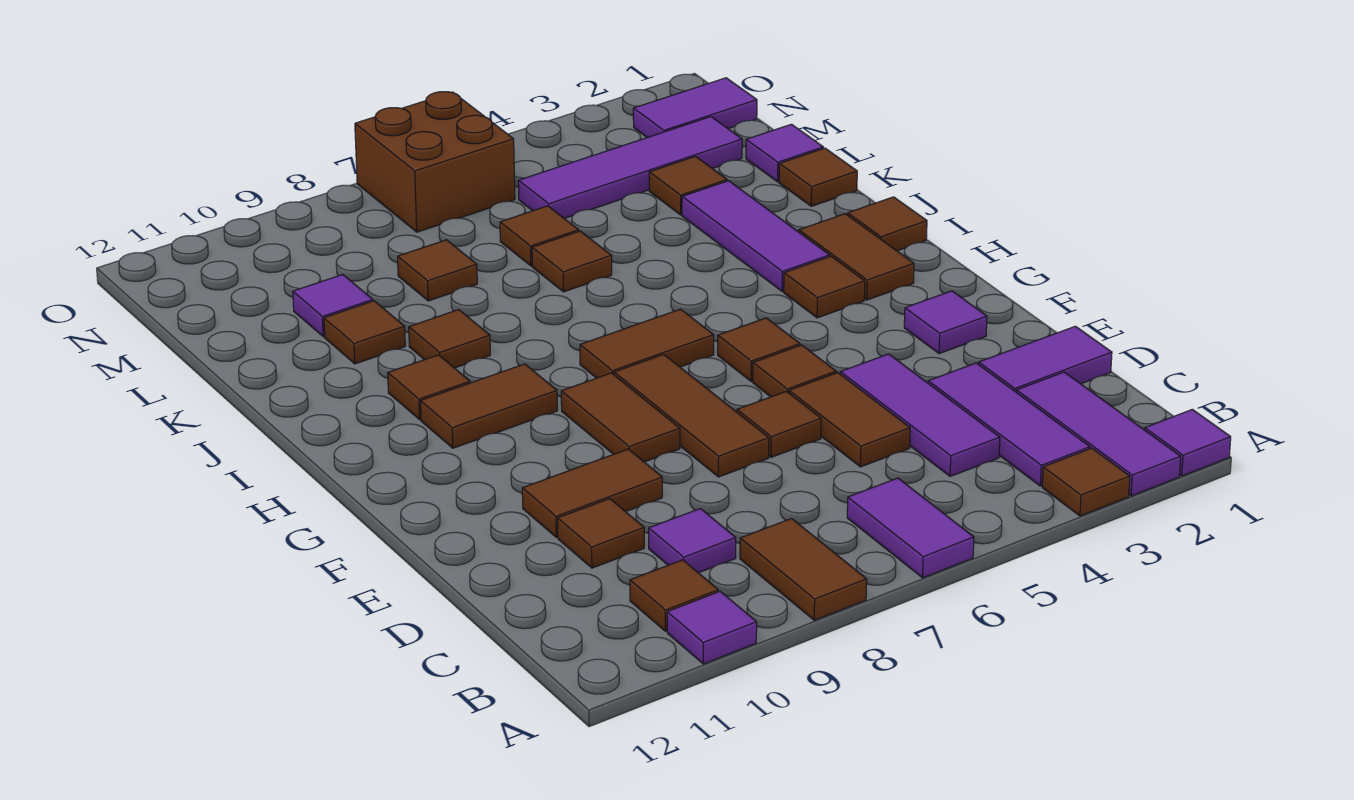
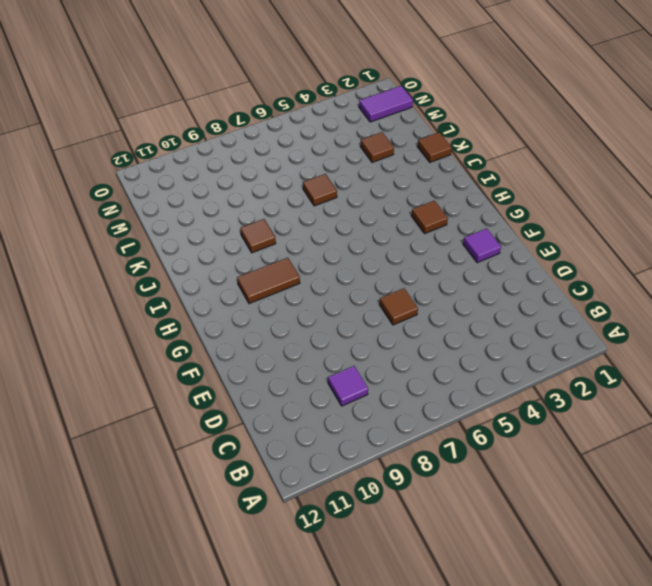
none -> purple tile A1 level 1
none -> purple tile A2:C2 level 1
none -> brown tile A3 level 1
none -> purple tile A6:B6 level 1

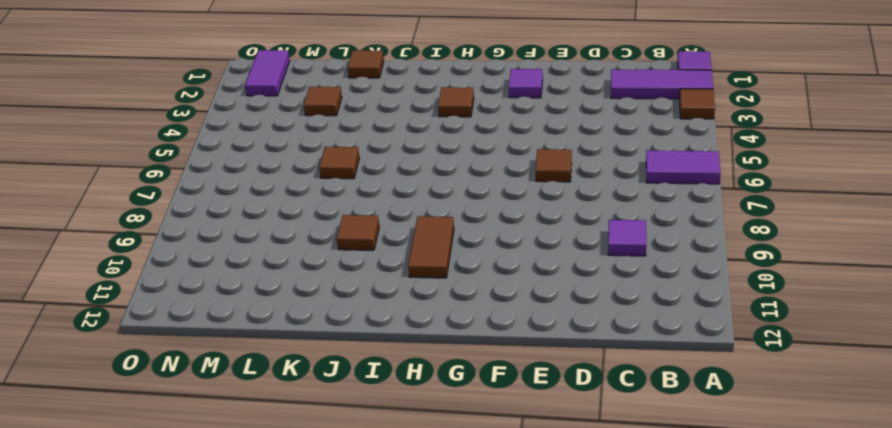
none -> brown tile A8:B8 level 1
none -> purple tile A10 level 1
none -> purple tile B3:D3 level 1
none -> brown tile B10 level 1

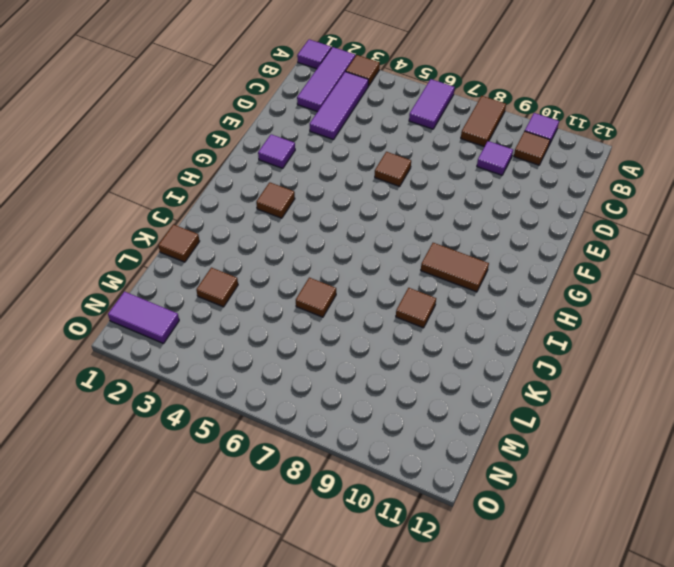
none -> purple tile C4:E4 level 1
none -> purple tile D1:D2 level 1
none -> brown tile D5:E5 level 1
none -> brown tile D10 level 1

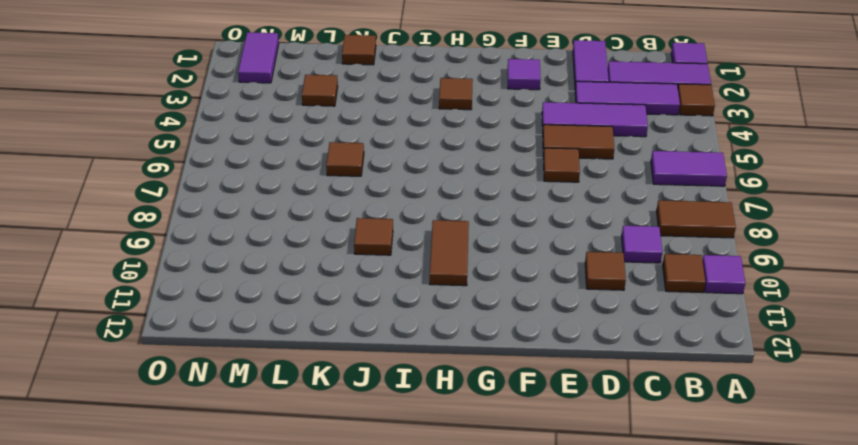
none -> brown tile E7:G7 level 1
none -> brown tile E9:E10 level 1
none -> brown tile F5 level 1
none -> brown tile F8:G8 level 1

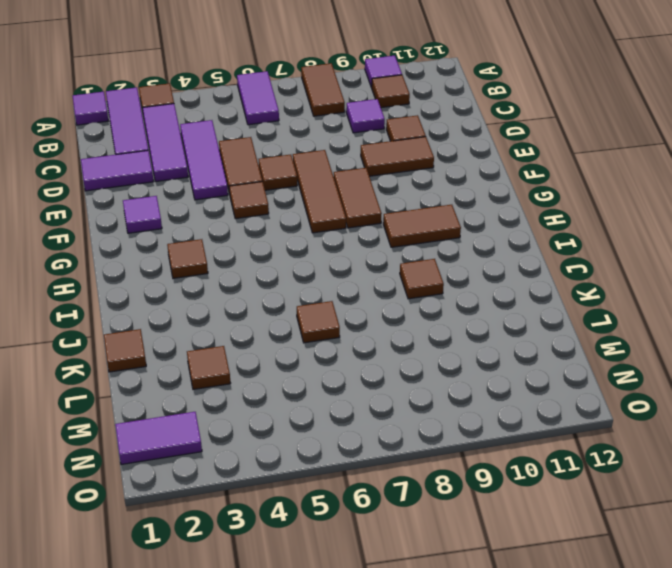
none -> brown tile G5 level 1
none -> brown tile H2:I2 level 1
none -> brown tile H6:H7 level 1
none -> brown tile I1 level 1

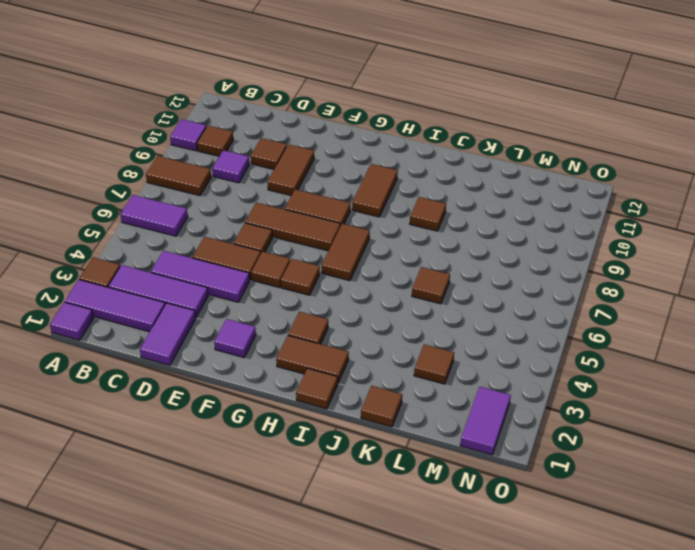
none -> purple tile I3:K3 level 1
none -> brown tile I10 level 1
none -> brown tile K10 level 1
none -> purple tile L1 level 1

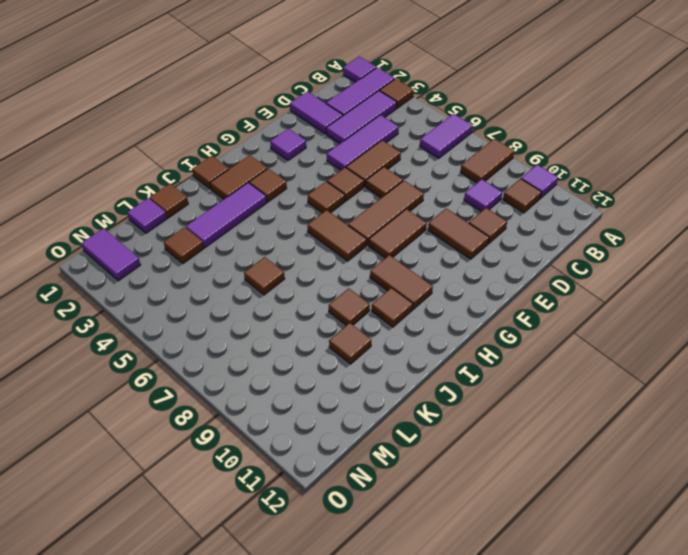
none -> brown tile L6 level 1
none -> brown tile L8 level 1
none -> purple tile L10 level 1
none -> purple tile M2:M5 level 1

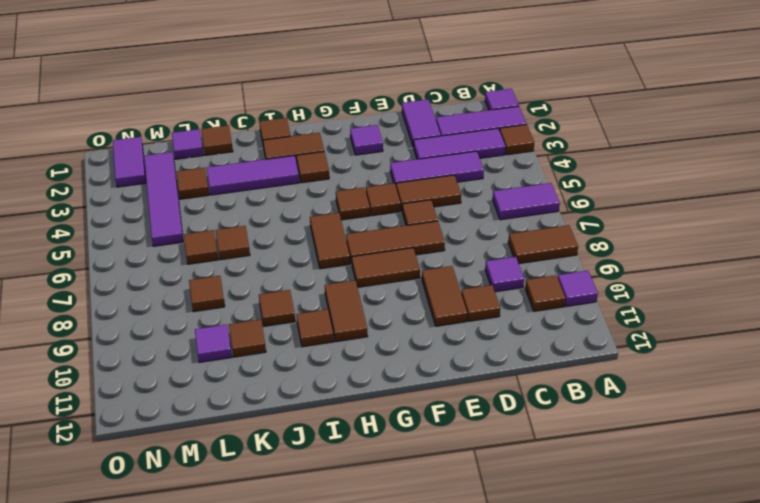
none -> brown brick N6:O7 level 1

